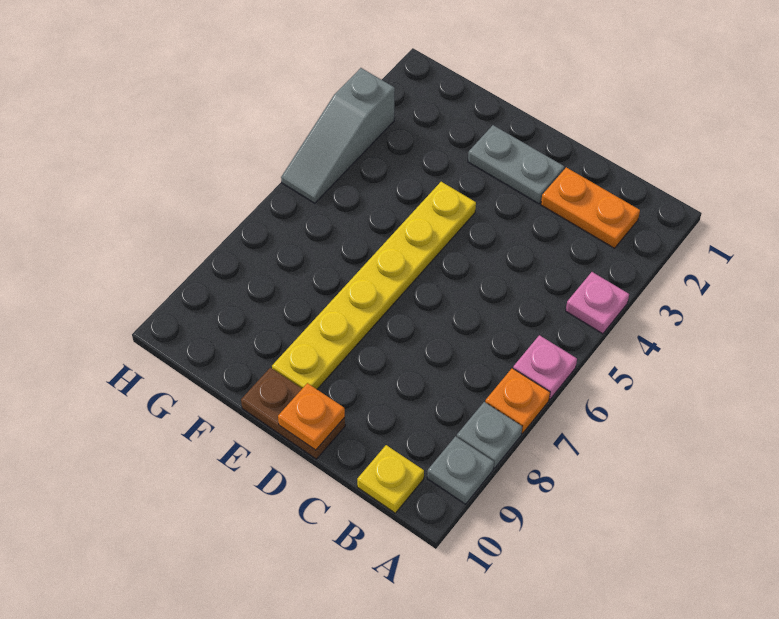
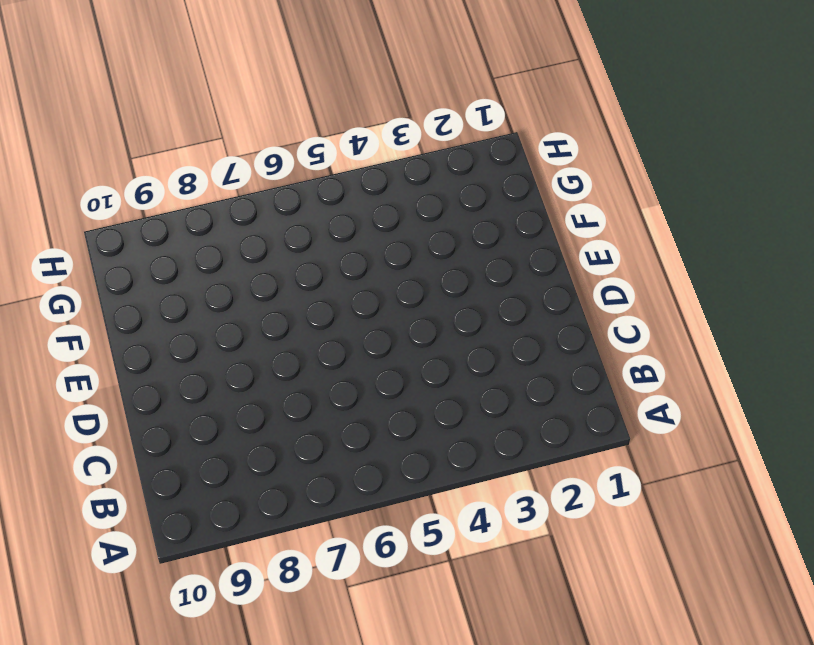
none -> pink plate A4 level 1
none -> pink plate A6 level 1
none -> orange plate A7 level 1

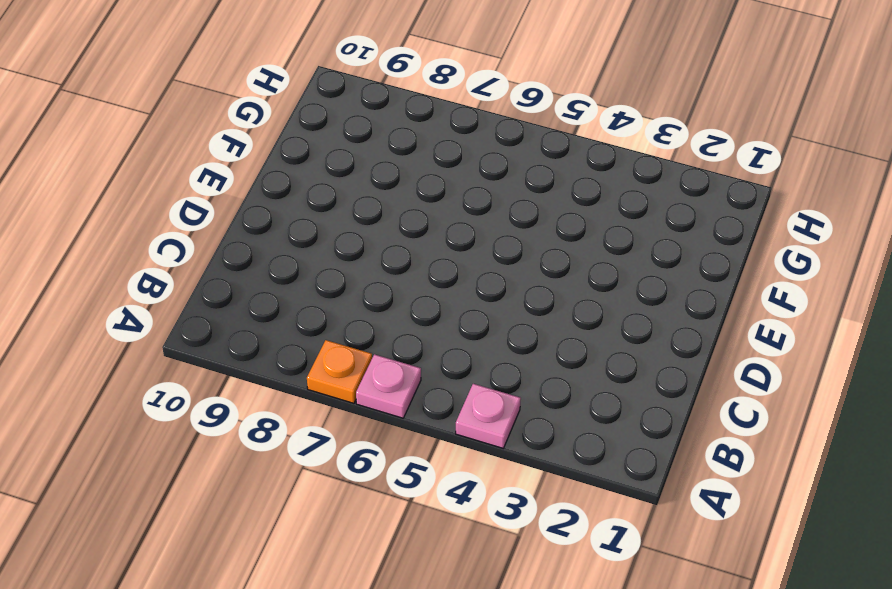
none -> grey plate A8 level 1
none -> grey plate A9 level 1
none -> orange plate B2:C2 level 1

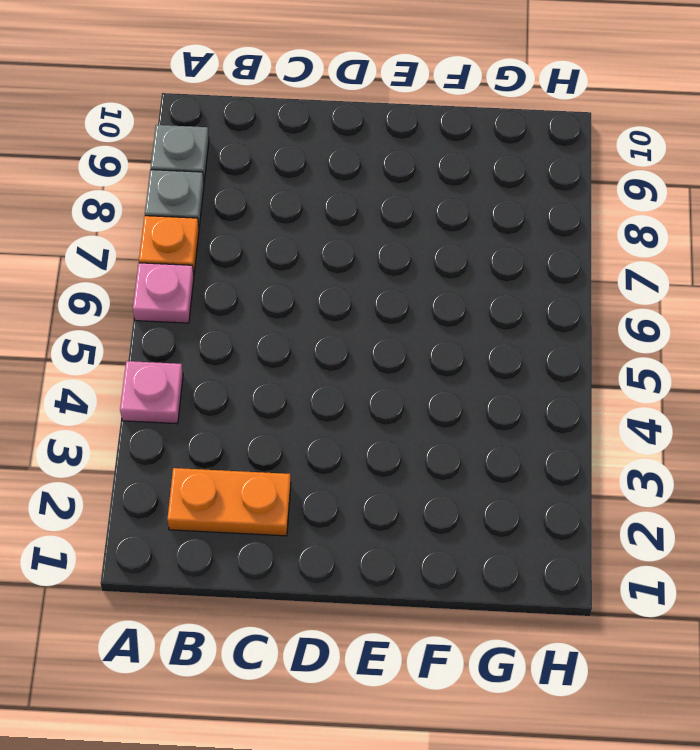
none -> yellow plate B10 level 1
none -> grey plate D2:E2 level 1
none -> brown plate D10:E10 level 1

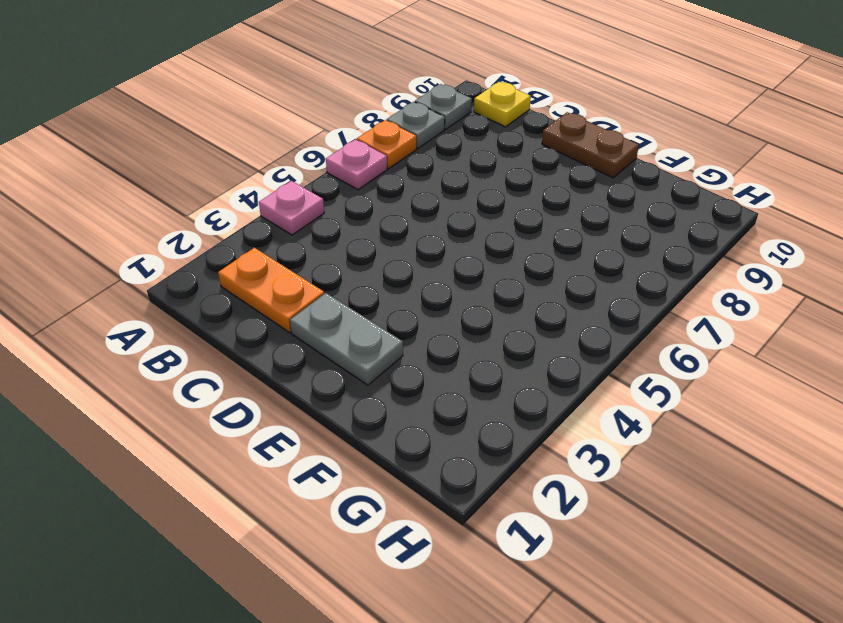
none -> yellow plate E4:E9 level 1
none -> grey slope H3:H5 level 1 top 3
none -> orange plate D10 level 2

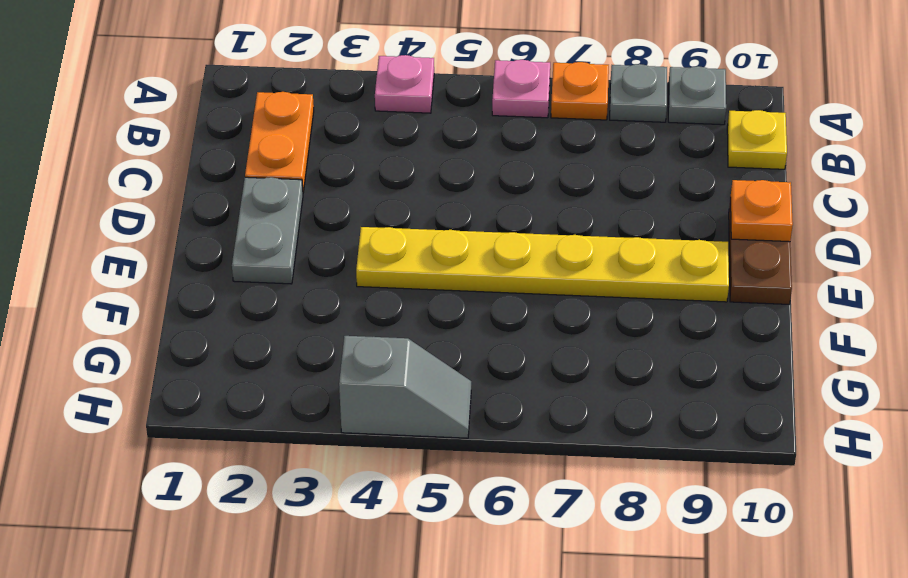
grey slope H4:H5 level 1 top 4 -> grey slope H3:H5 level 1 top 3

